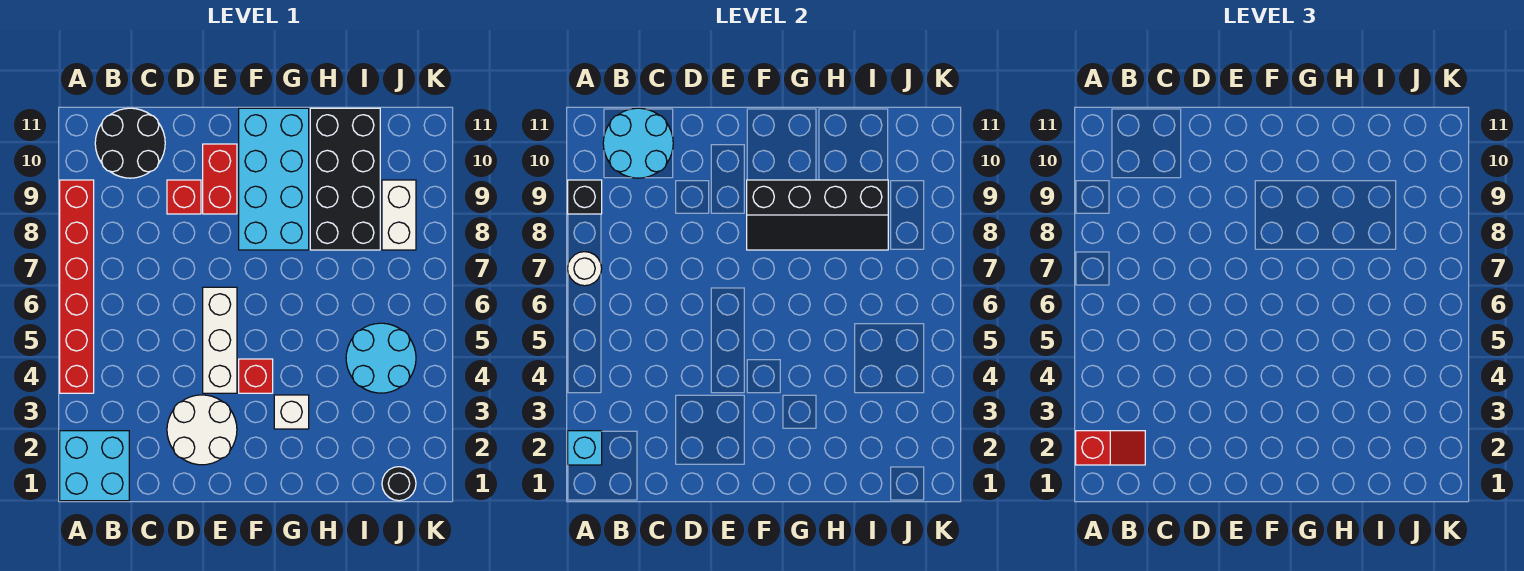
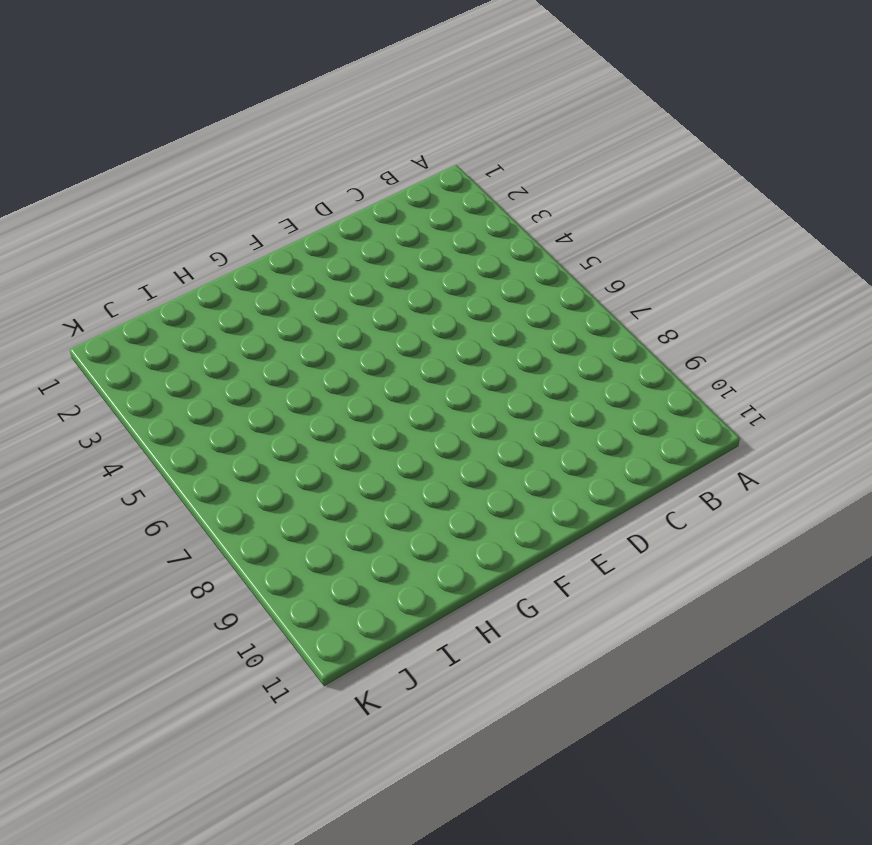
none -> cyan brick A1:B2 level 1
none -> red brick A4:A9 level 1
none -> black round brick B10:C11 level 1

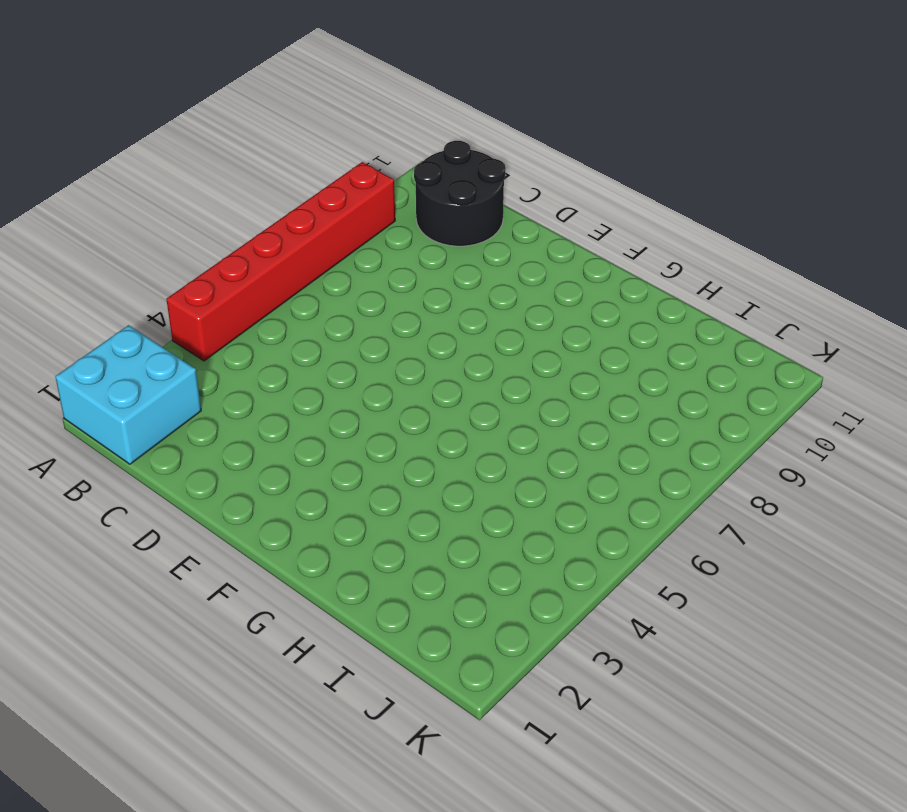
none -> white round brick D2:E3 level 1
none -> red brick D9 level 1
none -> white brick E4:E6 level 1

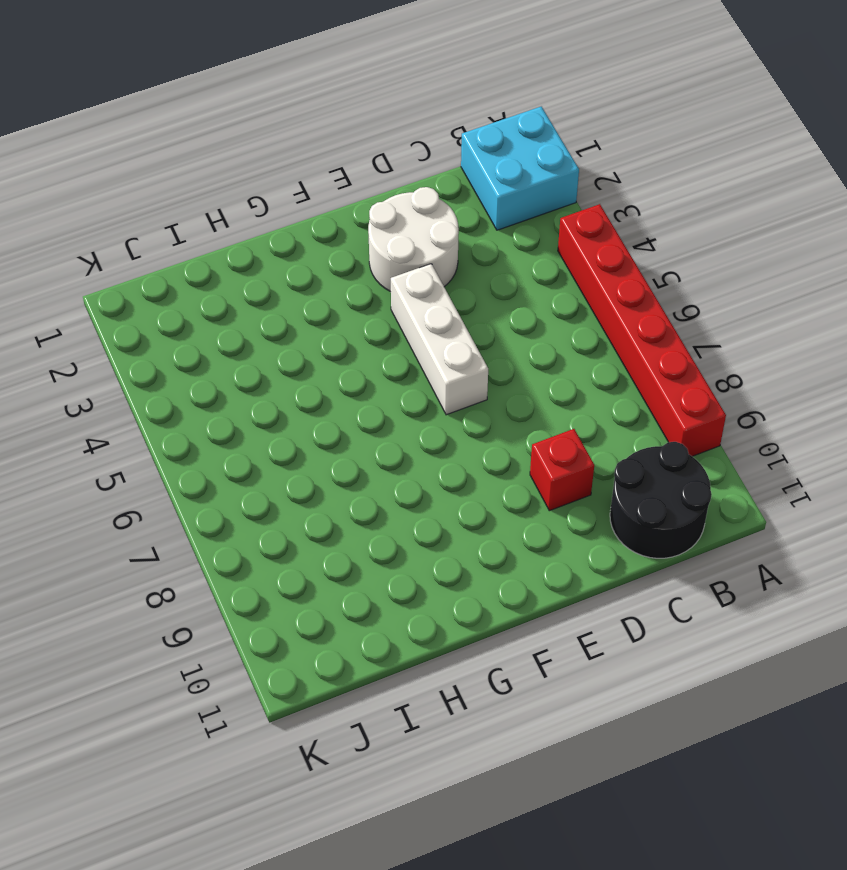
none -> red brick E9:E10 level 1
none -> red brick F4 level 1
none -> cyan brick F8:G11 level 1

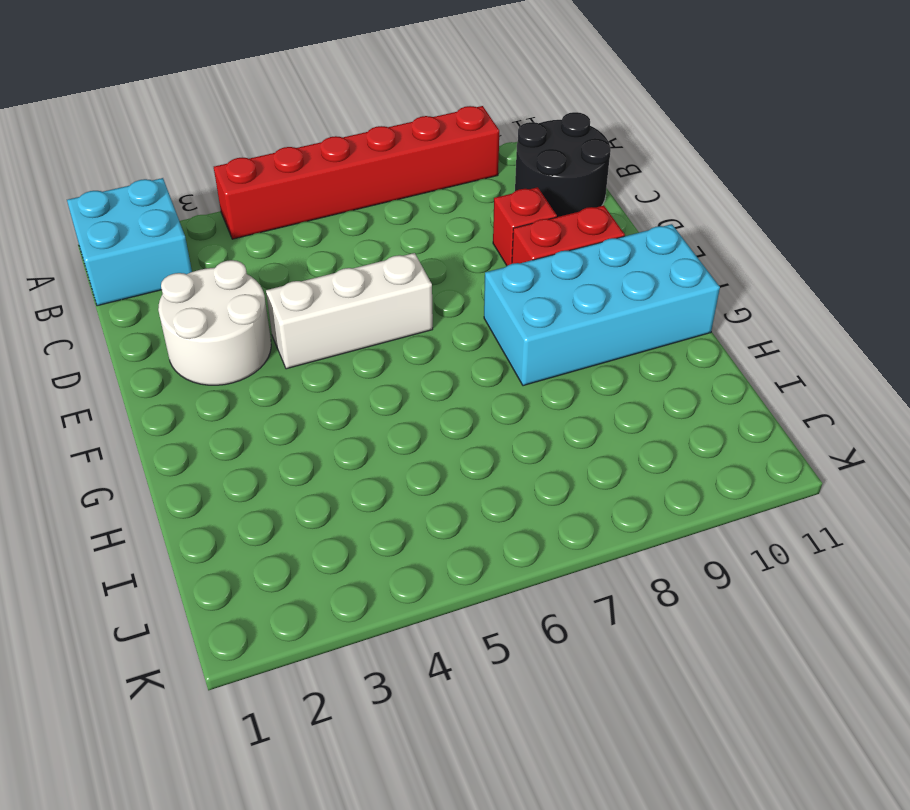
none -> red brick F4 level 1
none -> white brick G3 level 1
none -> black brick H8:I11 level 1

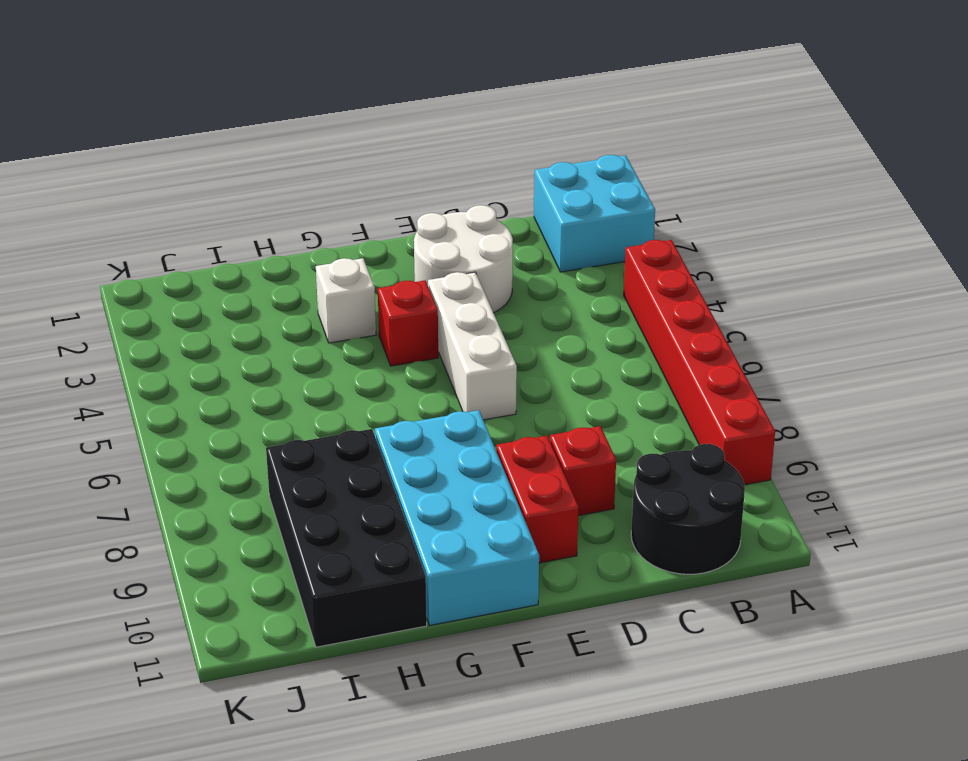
none -> cyan round brick I4:J5 level 1
none -> black round brick J1 level 1
none -> white brick J8:J9 level 1

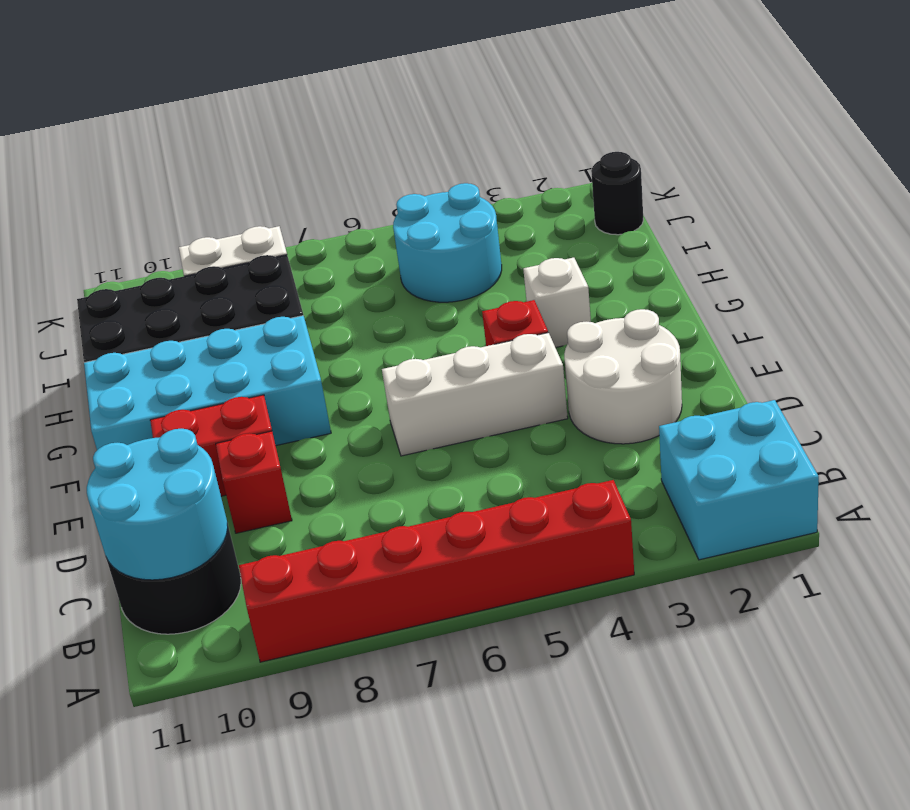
none -> cyan brick A2 level 2
none -> white round brick A7 level 2
none -> black brick A9 level 2

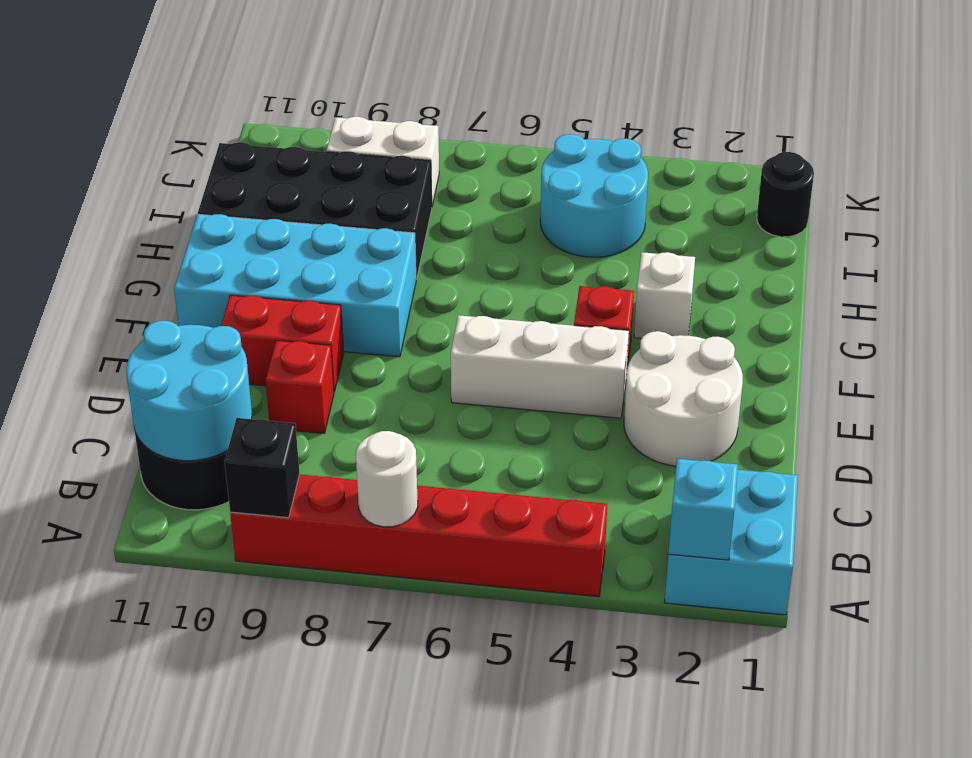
none -> black slope F8:I9 level 2 top 9
none -> red slope A2:B2 level 3 top A

